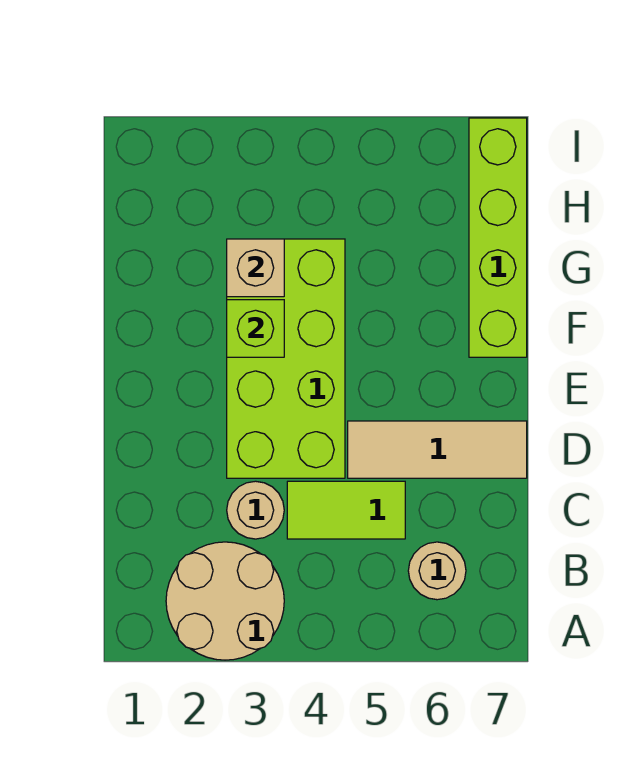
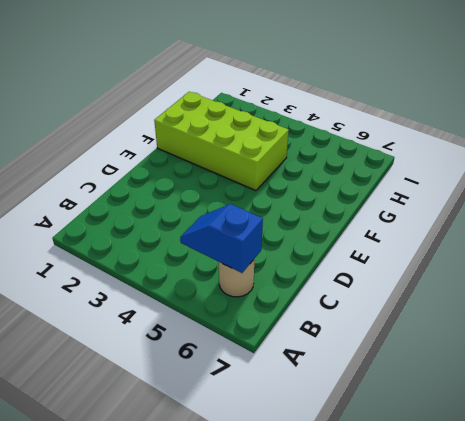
blue slope B5:B6 level 2 top 6 -> none
lime brick F1:G4 level 1 -> lime brick D3:G4 level 1
none -> tan round brick A2:B3 level 1
none -> tan round brick C3 level 1

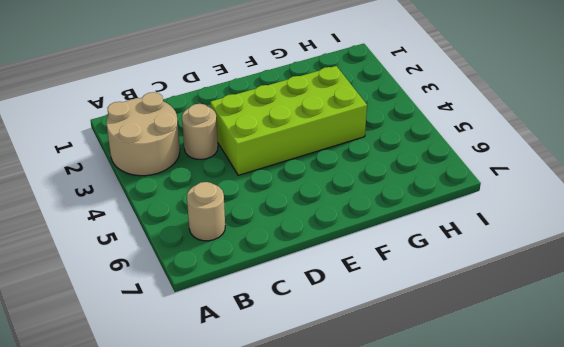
none -> lime tile C4:C5 level 1
none -> tan tile D5:D7 level 1

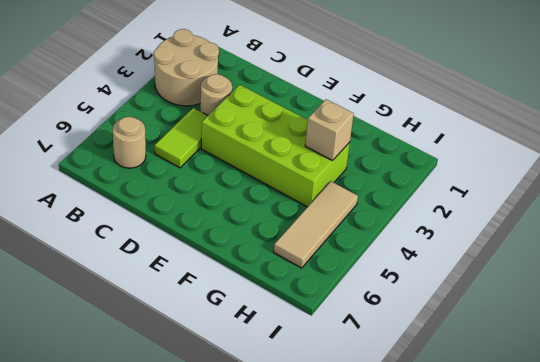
tan tile H4:H6 level 1 -> tan tile D5:D7 level 1
none -> lime brick F7:I7 level 1
none -> lime brick F3 level 2

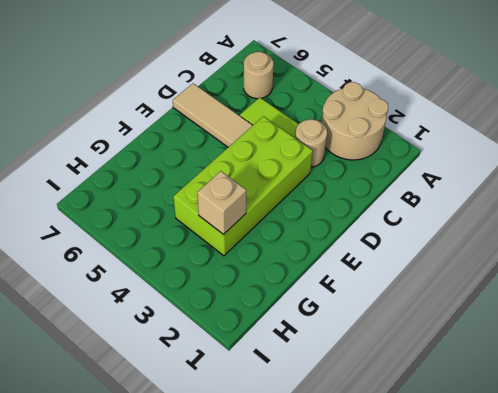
none -> lime brick F7:I7 level 1
none -> lime brick F3 level 2

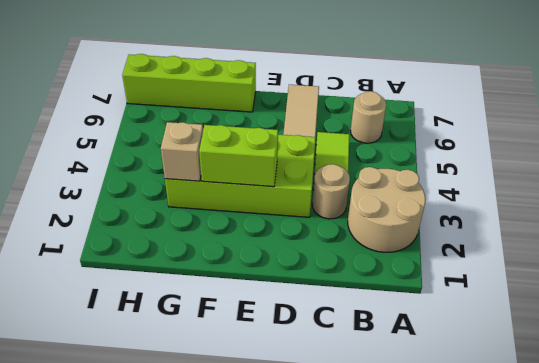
lime brick E3:F3 level 2 -> lime brick F3 level 2

